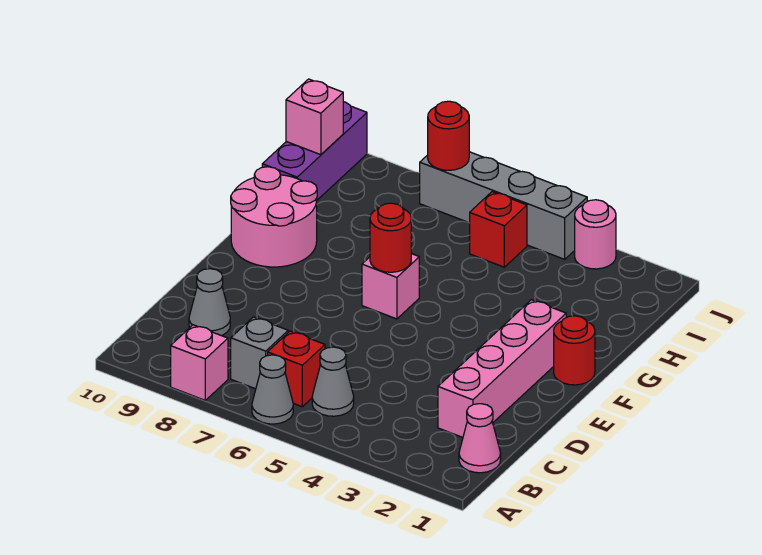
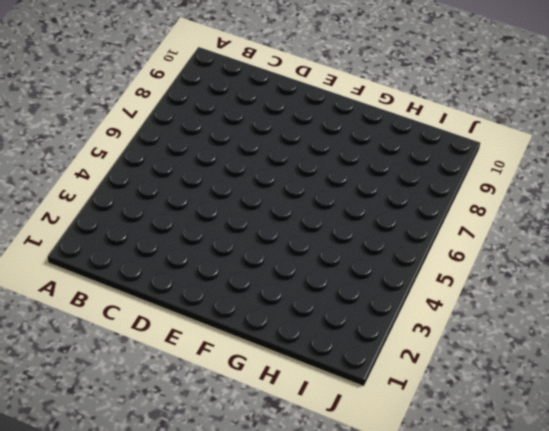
none -> grey cone A6 level 1
none -> pink brick A8 level 1
none -> pink cone B1 level 1

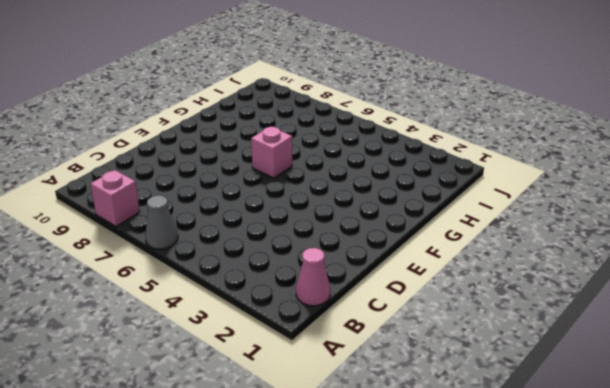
none -> grey cone B5 level 1
none -> red brick B6 level 1
none -> grey brick B7 level 1

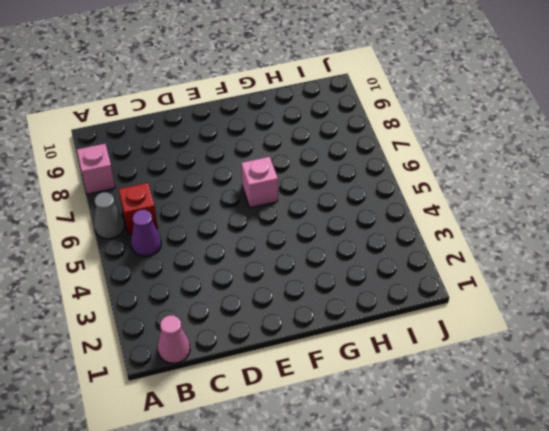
purple cone B5 level 1 -> grey cone B5 level 1
none -> grey brick B7 level 1
none -> pink brick C2:F2 level 1
none -> grey cone C9 level 1

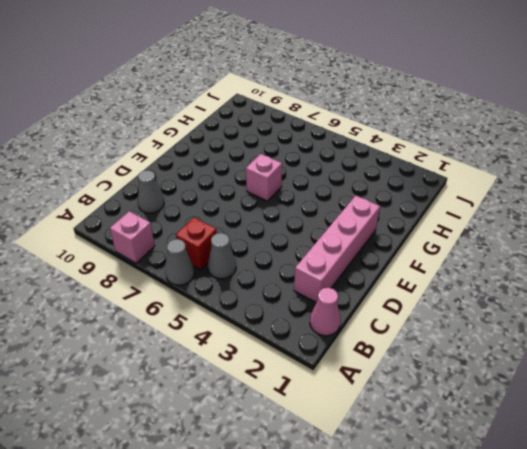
none -> grey brick B7 level 1
none -> red round brick F1 level 1
none -> pink round brick F9:G10 level 1

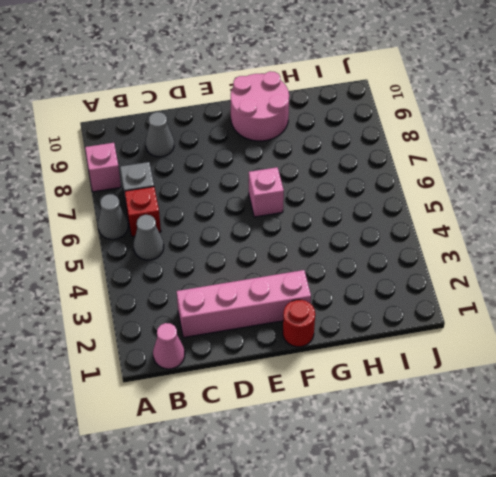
none -> purple brick H10:J10 level 1
none -> red brick I5 level 1
none -> pink round brick J3 level 1

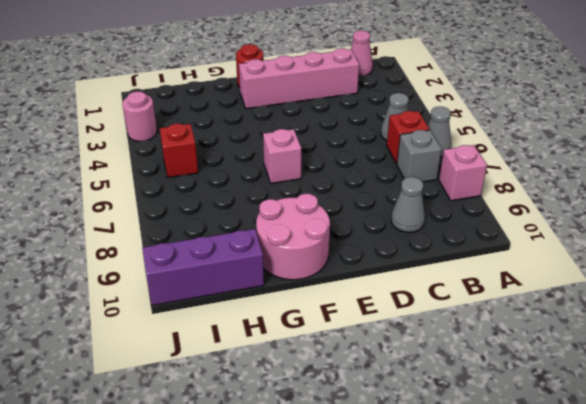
none -> grey brick J4:J7 level 1
none -> red round brick F6 level 2
none -> pink brick I10 level 2

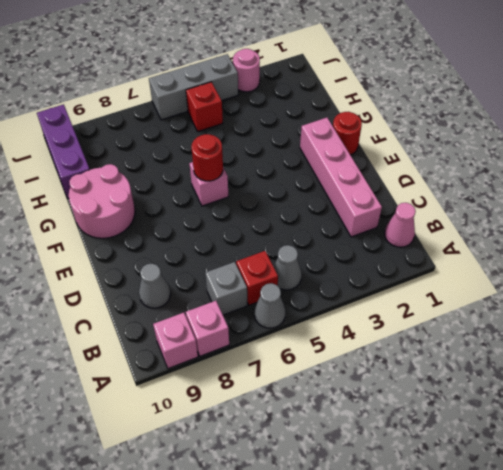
pink brick A9 level 1 -> pink brick I10 level 2
grey brick J4:J6 level 1 -> grey brick J4:J7 level 1
none -> red round brick J7 level 2

